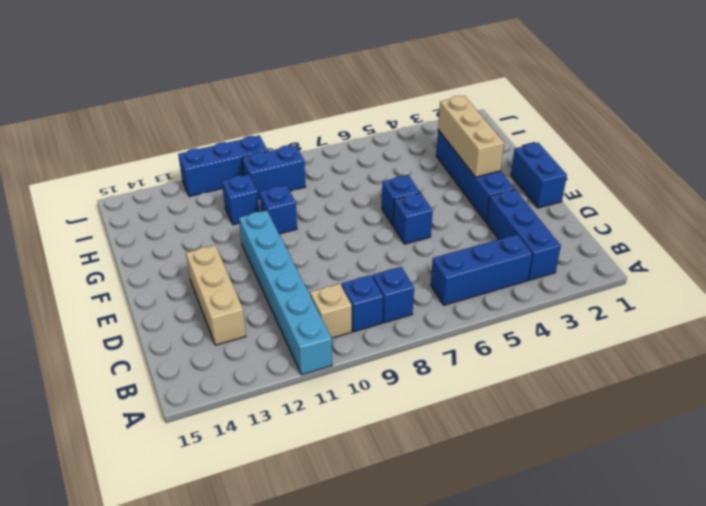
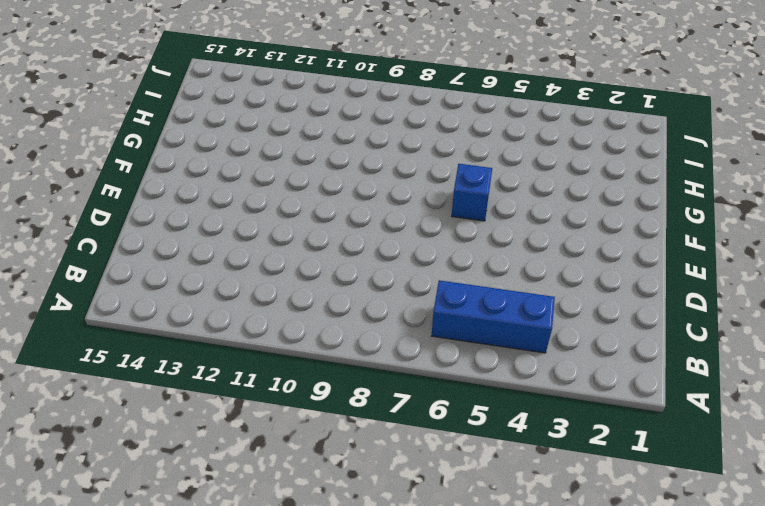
none -> cyan brick A11:F11 level 1
none -> blue brick B3:D3 level 1
none -> blue brick B8 level 1

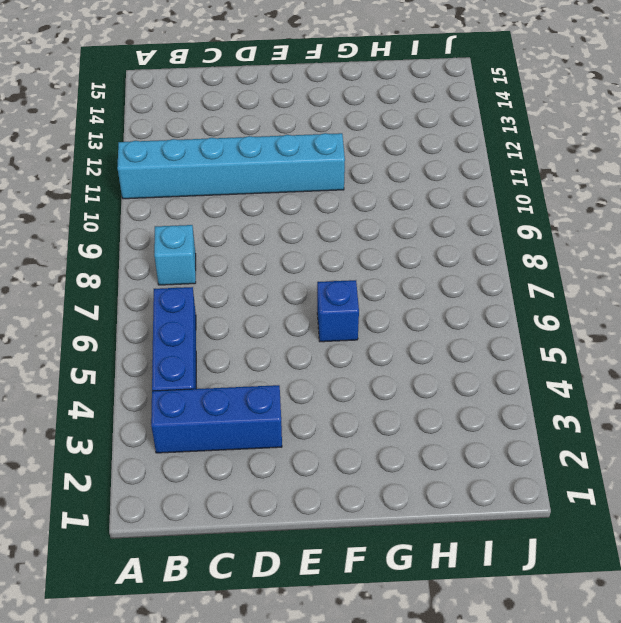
cyan brick B8 level 1 -> blue brick B8 level 1
none -> blue brick B9 level 1
none -> tan brick B10 level 1
none -> tan brick C13:E13 level 1

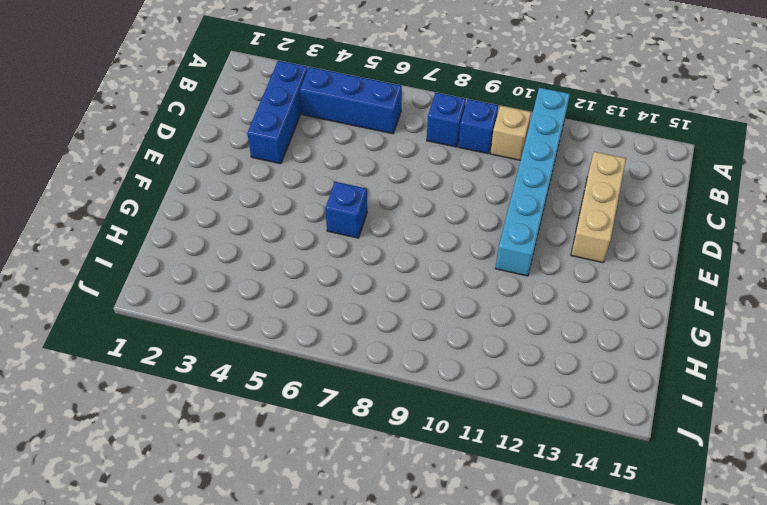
none -> blue brick E1:F1 level 1
none -> blue brick E3:H3 level 1
none -> blue brick E6 level 1

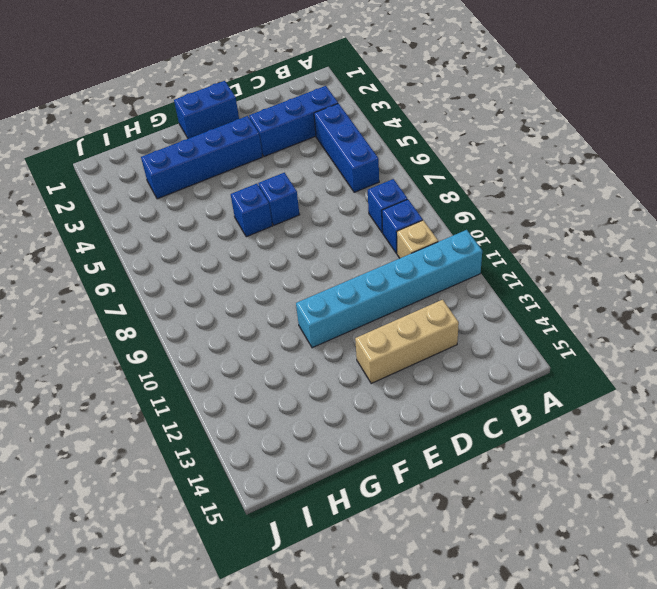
none -> blue brick G10 level 1
none -> blue brick H11 level 1
none -> blue brick I9:I10 level 1

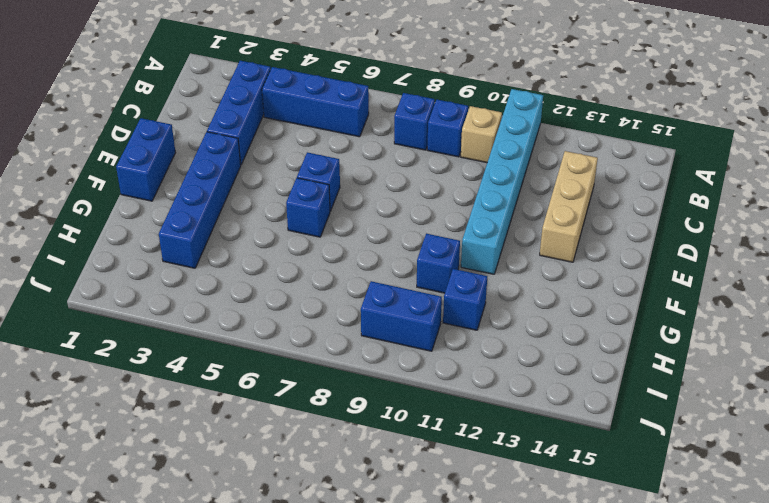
none -> blue brick J10:J12 level 1
none -> tan brick F3:H3 level 2

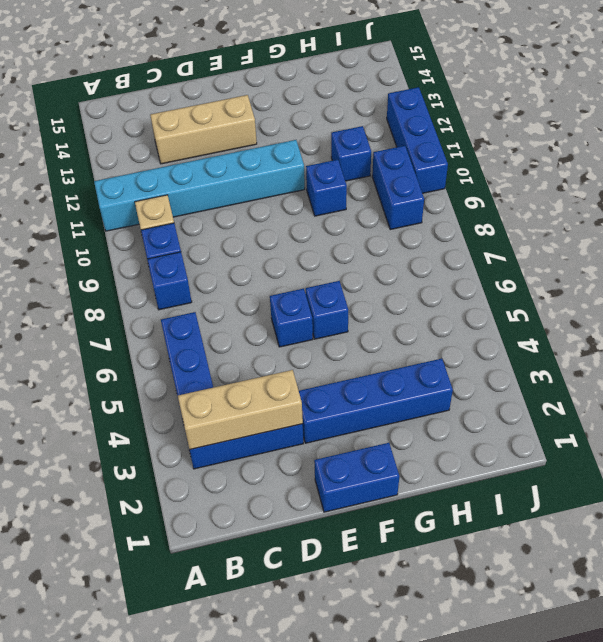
tan brick B3:D3 level 2 -> tan brick F3:H3 level 2

